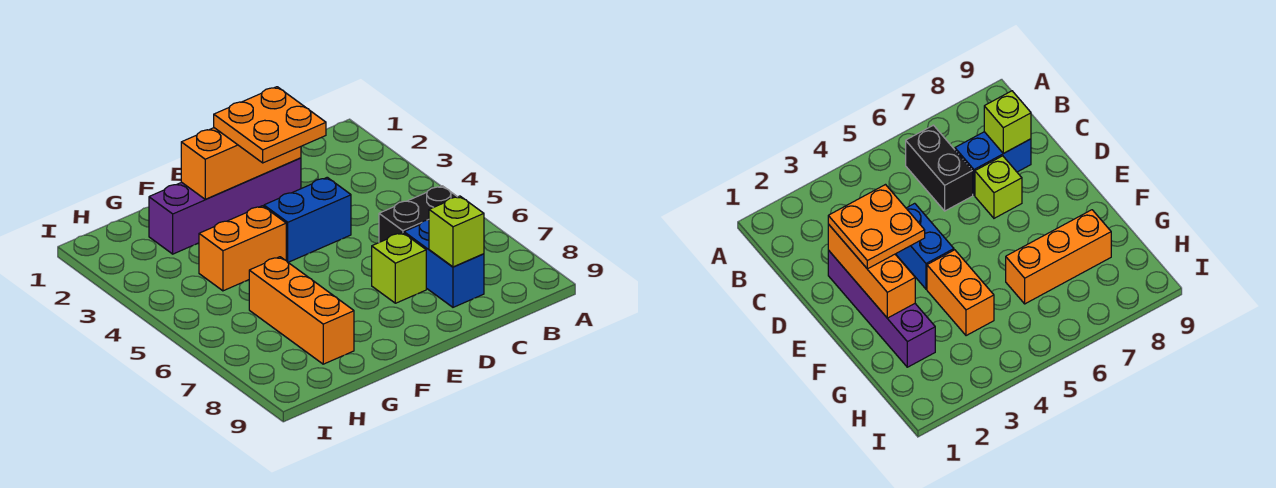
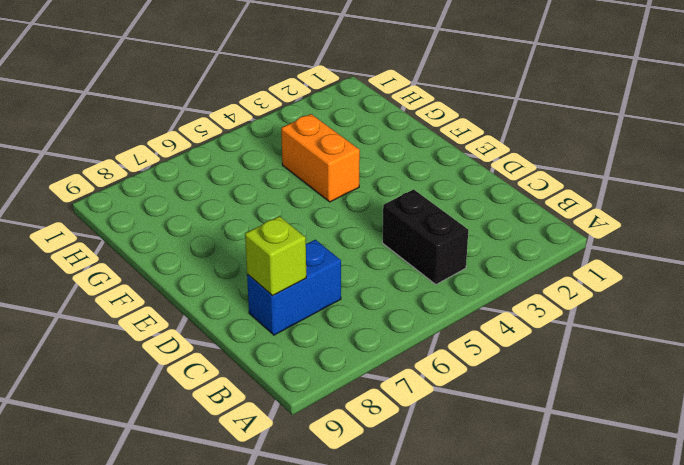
black brick B4:C4 level 1 -> black brick B6:C6 level 1
none -> purple brick D2:G2 level 1
none -> blue brick D4:E4 level 1

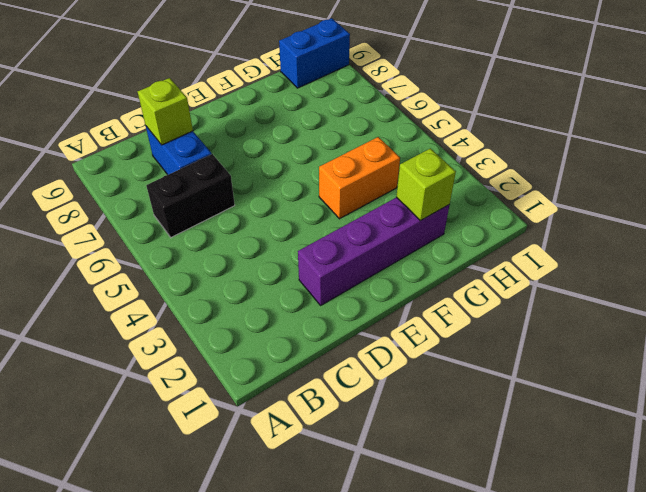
lime brick G2 level 2 -> lime brick D7 level 1
blue brick H9:I9 level 1 -> blue brick D4:E4 level 1
none -> orange brick G6:G8 level 1
none -> orange brick D2:F2 level 2

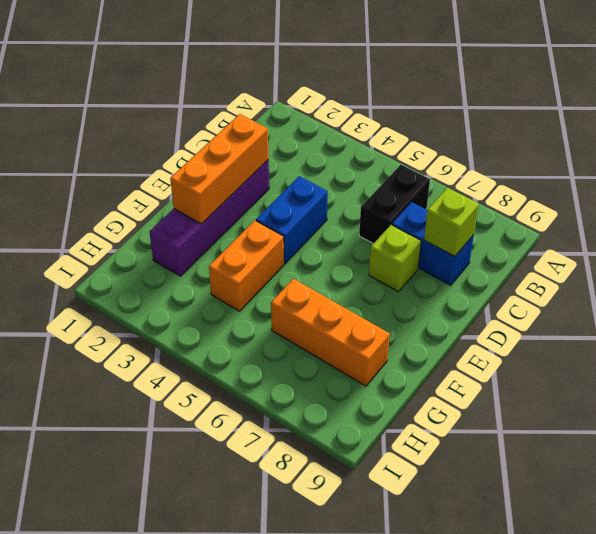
none -> orange plate D2:E3 level 3

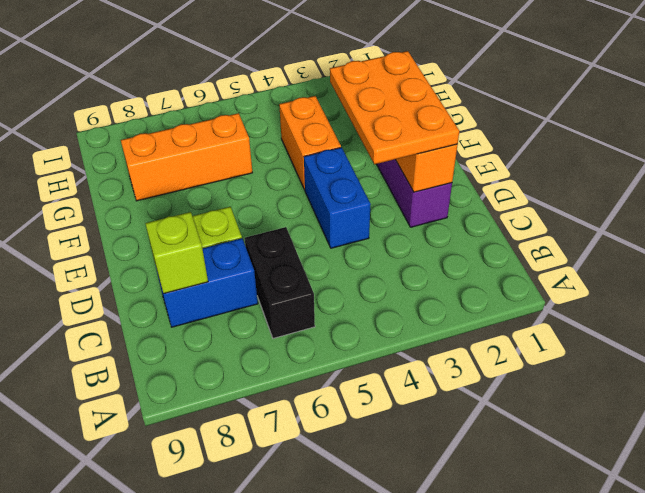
orange plate D2:F3 level 3 -> orange plate D2:E3 level 3

